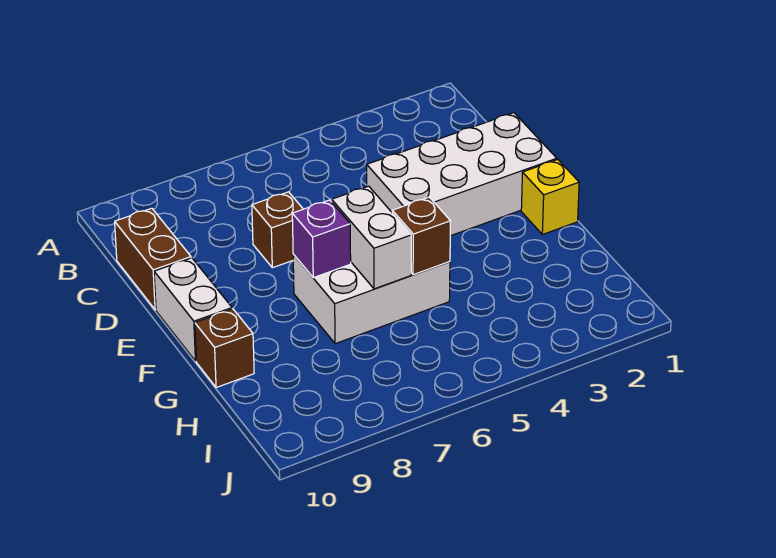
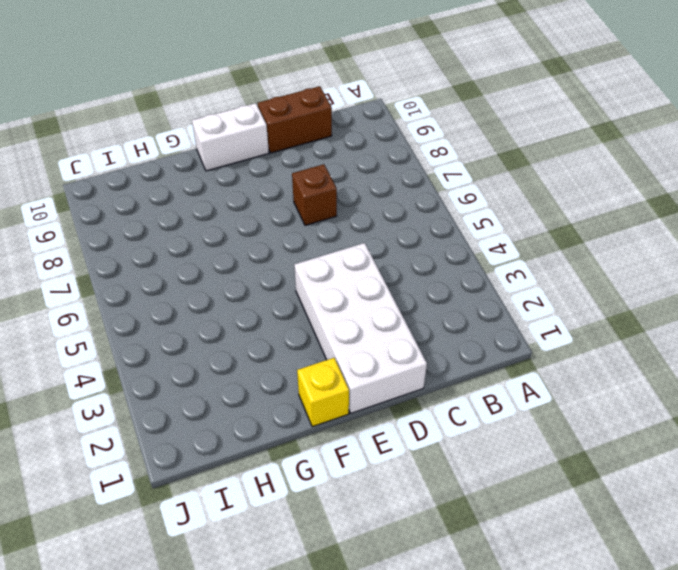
none -> white brick F5:G7 level 1
none -> brown brick G10 level 1

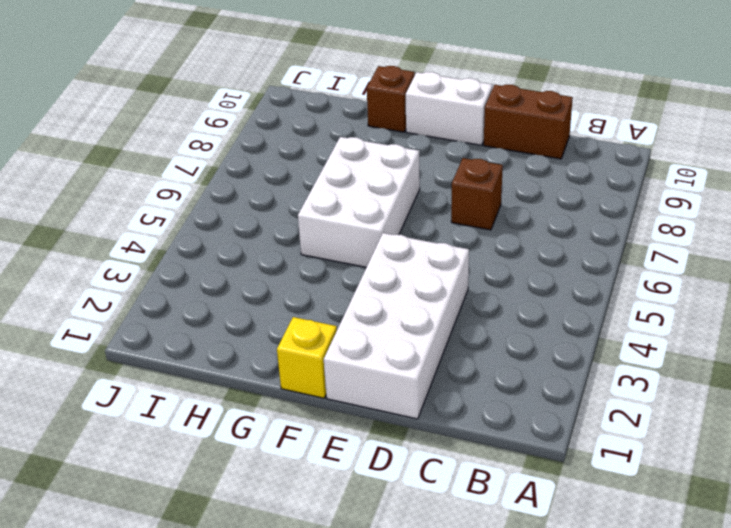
none -> white brick F6:G6 level 2
none -> purple brick F7 level 2

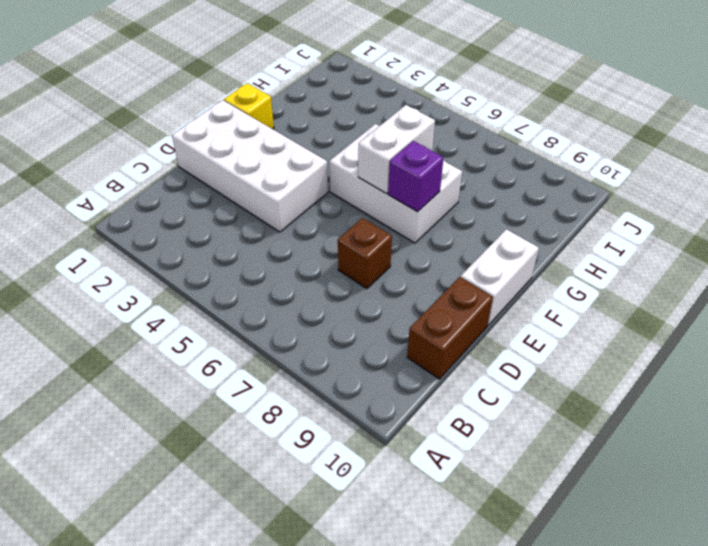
none -> brown brick G10 level 1
none -> brown brick G5 level 2

